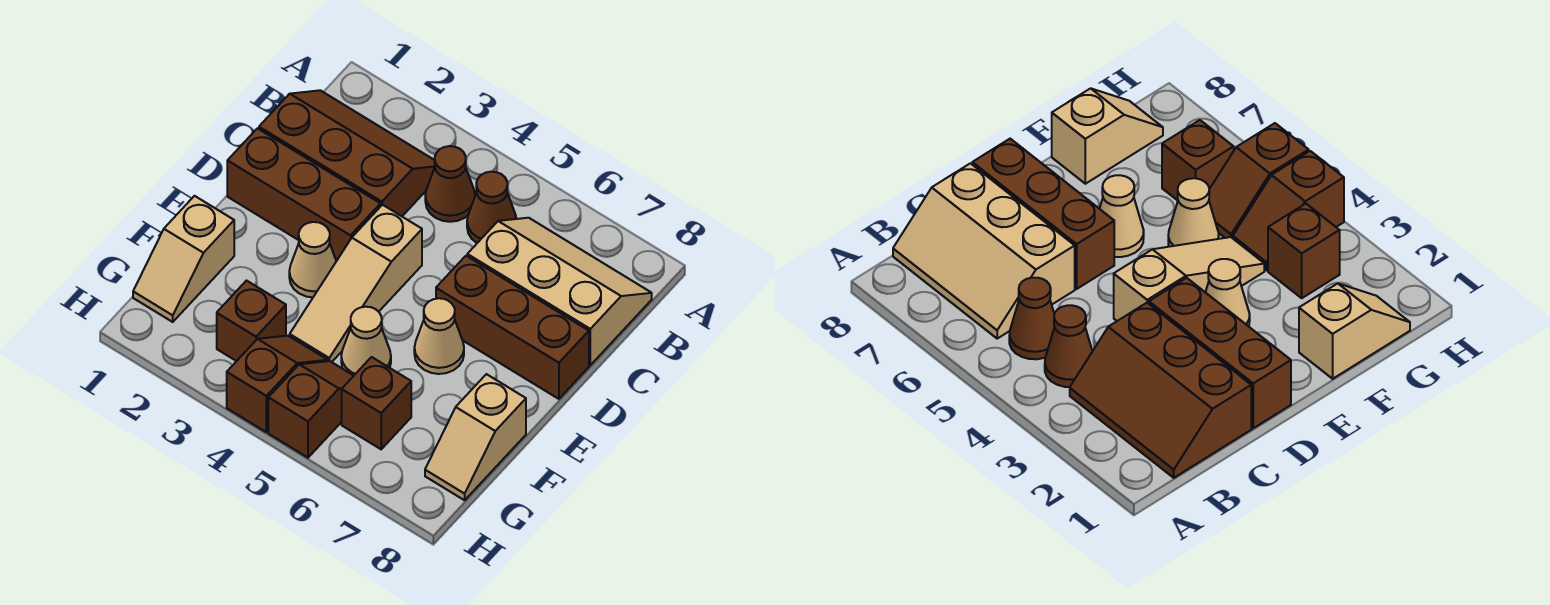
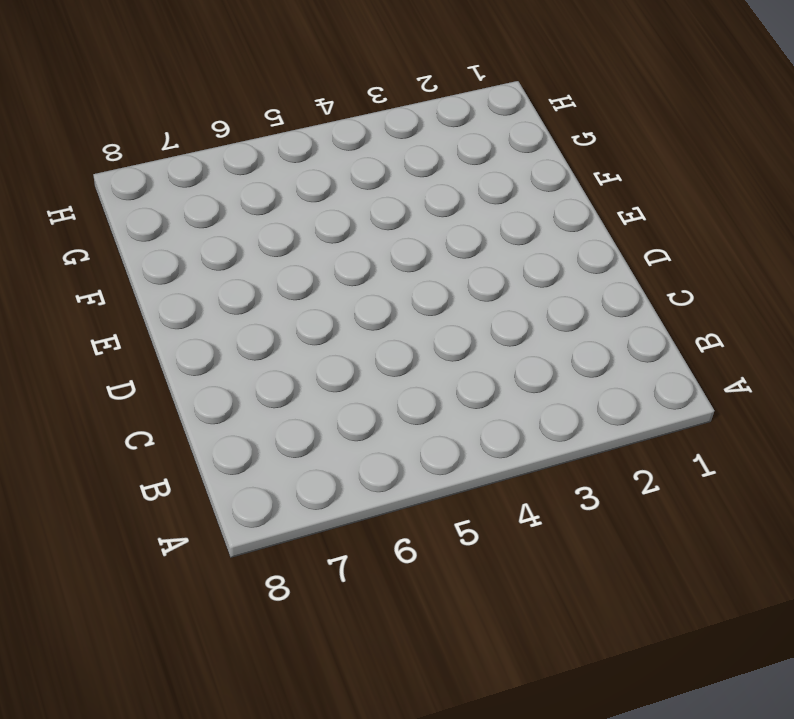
none -> brown slope B1:C3 level 1 top C
none -> brown cone B4 level 1
none -> brown cone B5 level 1

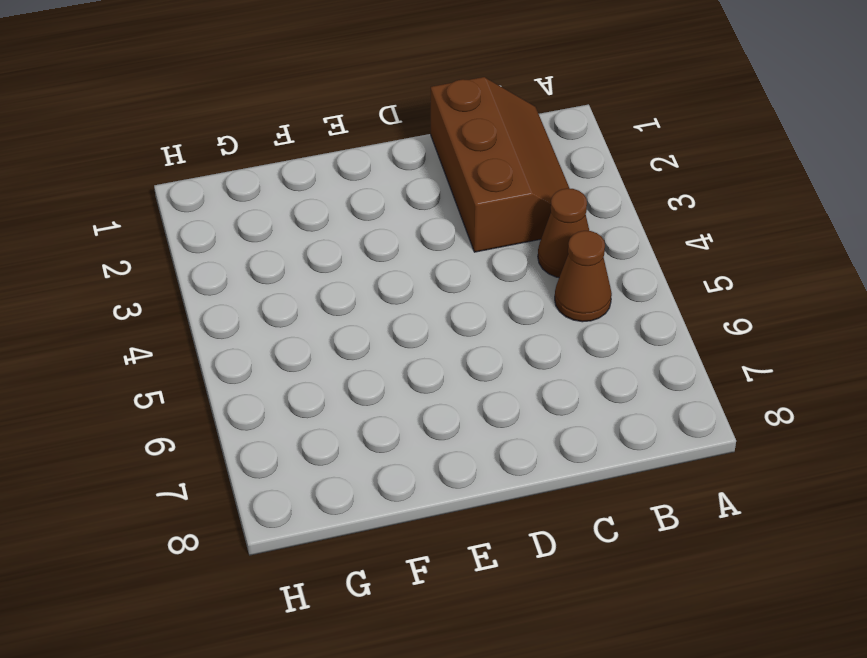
none -> tan slope B6:C8 level 1 top C
none -> brown brick D1:D3 level 1
none -> tan slope D4:F4 level 1 top D

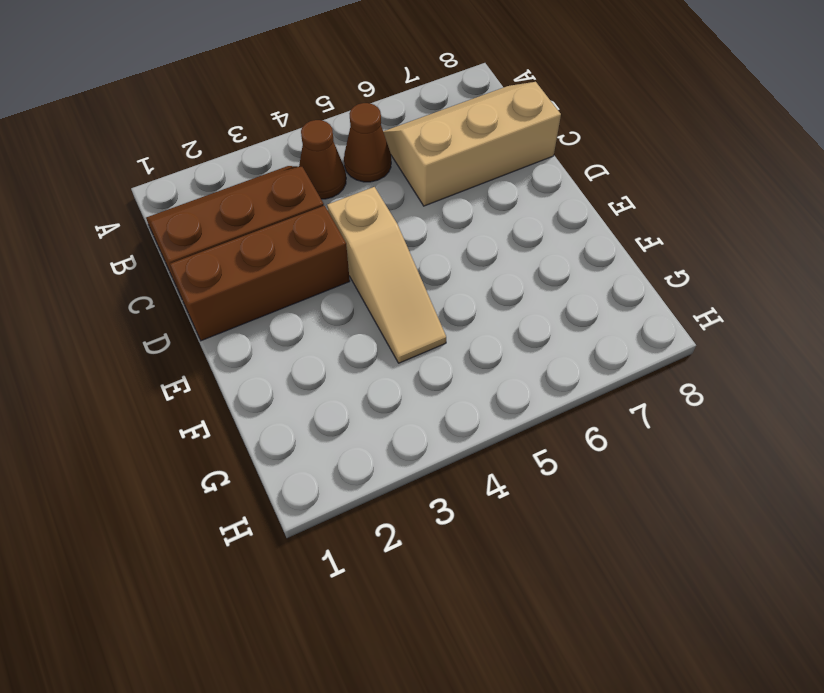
none -> brown brick D6:D8 level 1
none -> tan cone E3 level 1
none -> tan cone E6 level 1

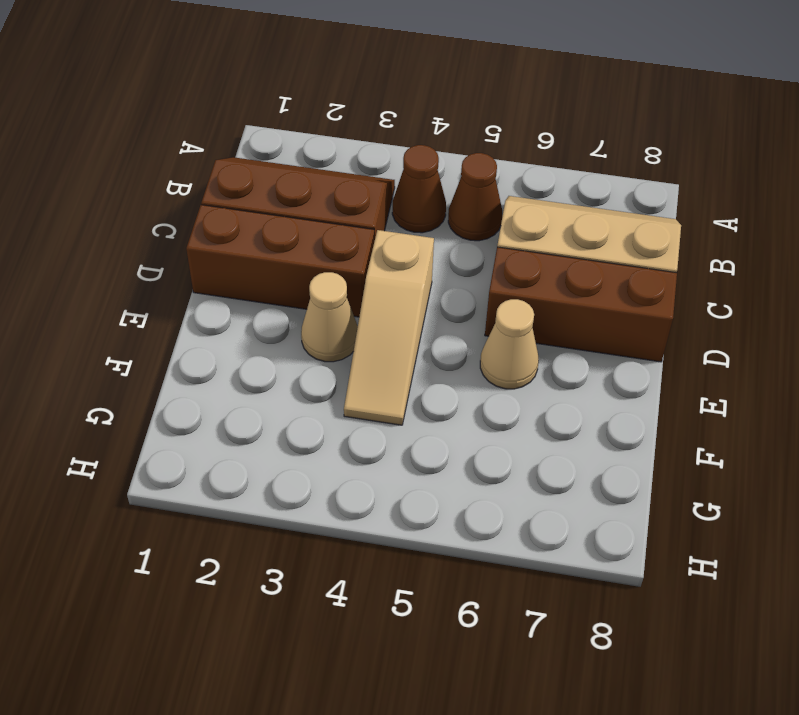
none -> tan slope F1:G1 level 1 top F
none -> tan cone F5 level 1
none -> tan slope F8:G8 level 1 top F

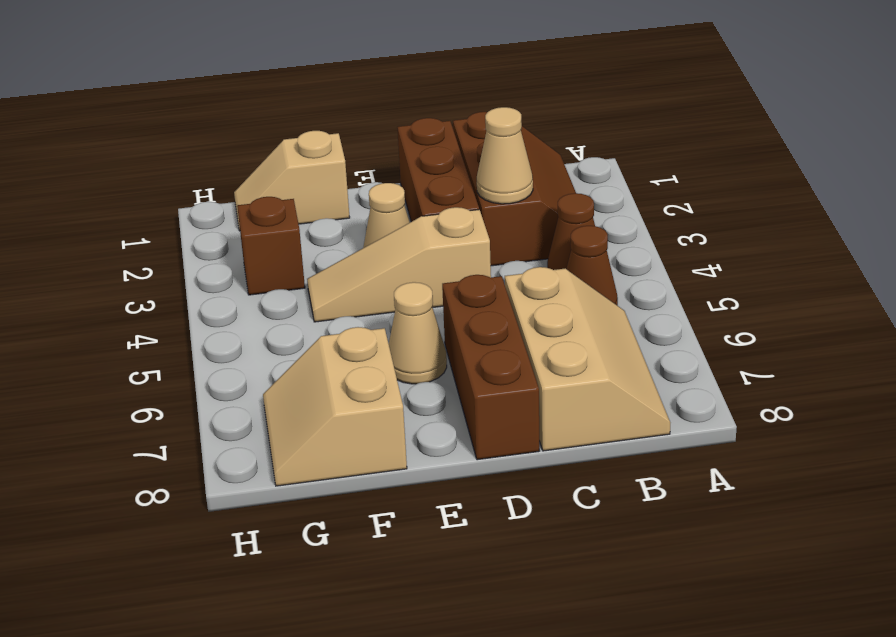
tan cone C3 level 2 -> tan cone F5 level 1
tan slope F7:G8 level 1 top F -> tan slope F8:G8 level 1 top F
none -> brown slope G4:H4 level 1 top H
none -> brown slope G5:H5 level 1 top H
none -> brown brick G6 level 1

